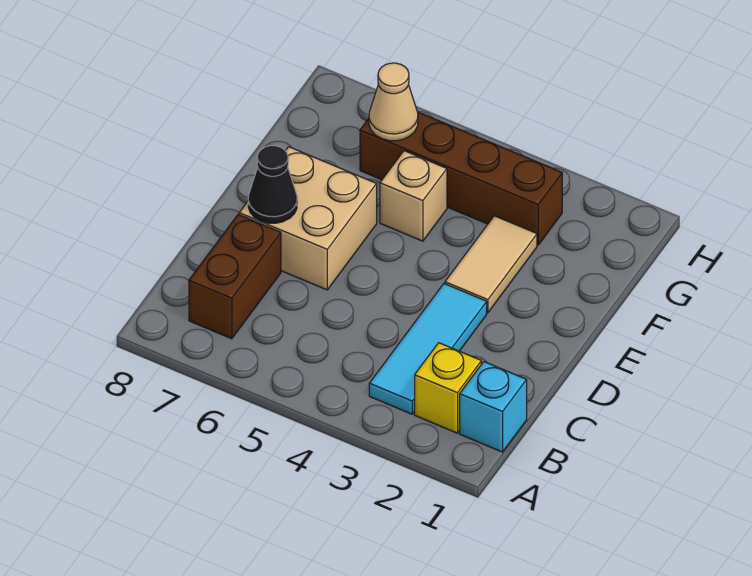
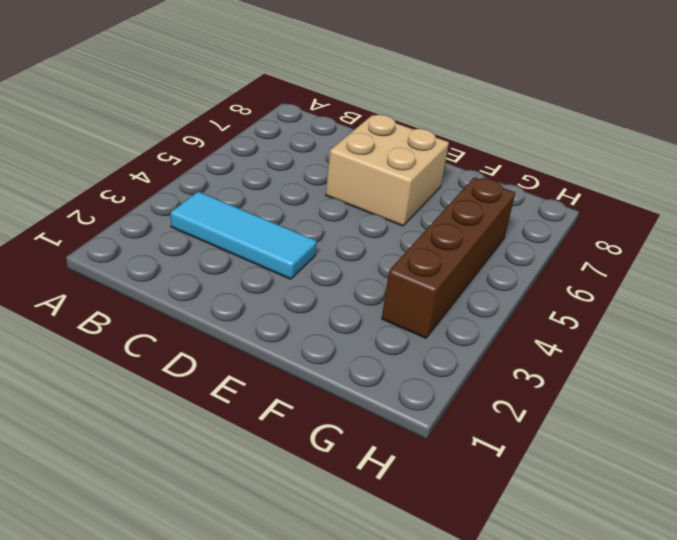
none -> cyan brick B1 level 1
none -> yellow brick B2 level 1

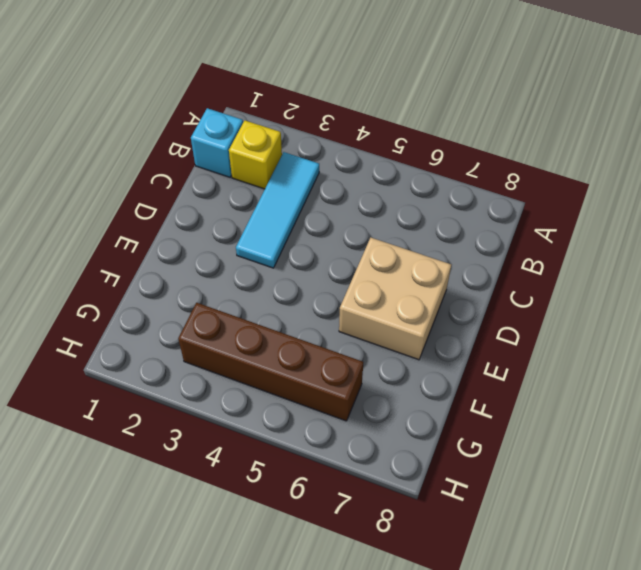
none -> brown brick B7:C7 level 1
none -> tan tile E3:F3 level 1

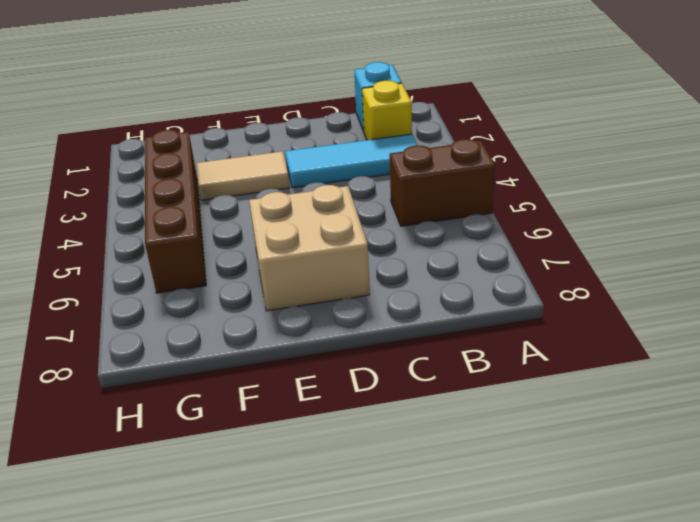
brown brick A5:B5 level 1 -> brown brick B7:C7 level 1
none -> tan brick F5 level 1
none -> black cone D7 level 2

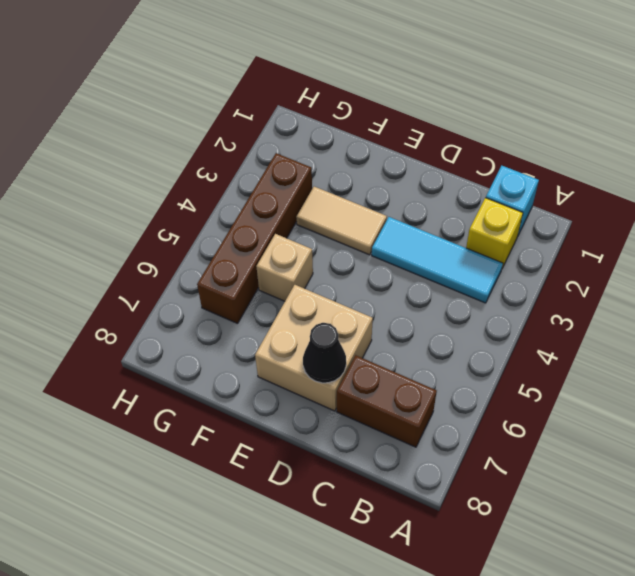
none -> tan cone G6 level 2

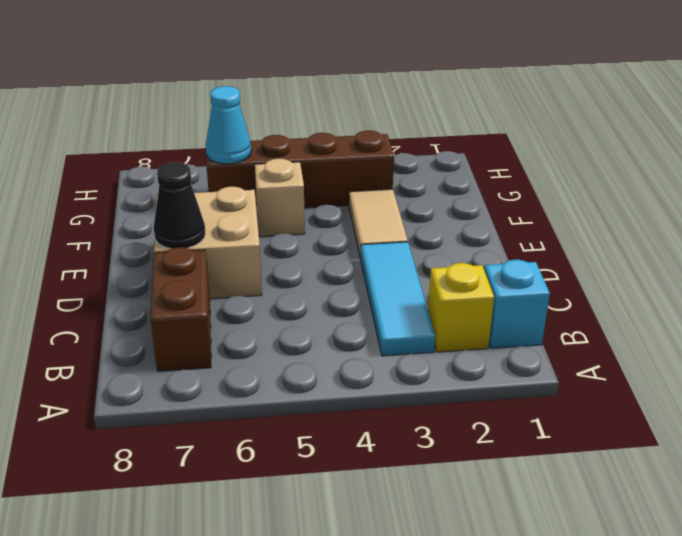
cyan cone G6 level 2 -> tan cone G6 level 2

